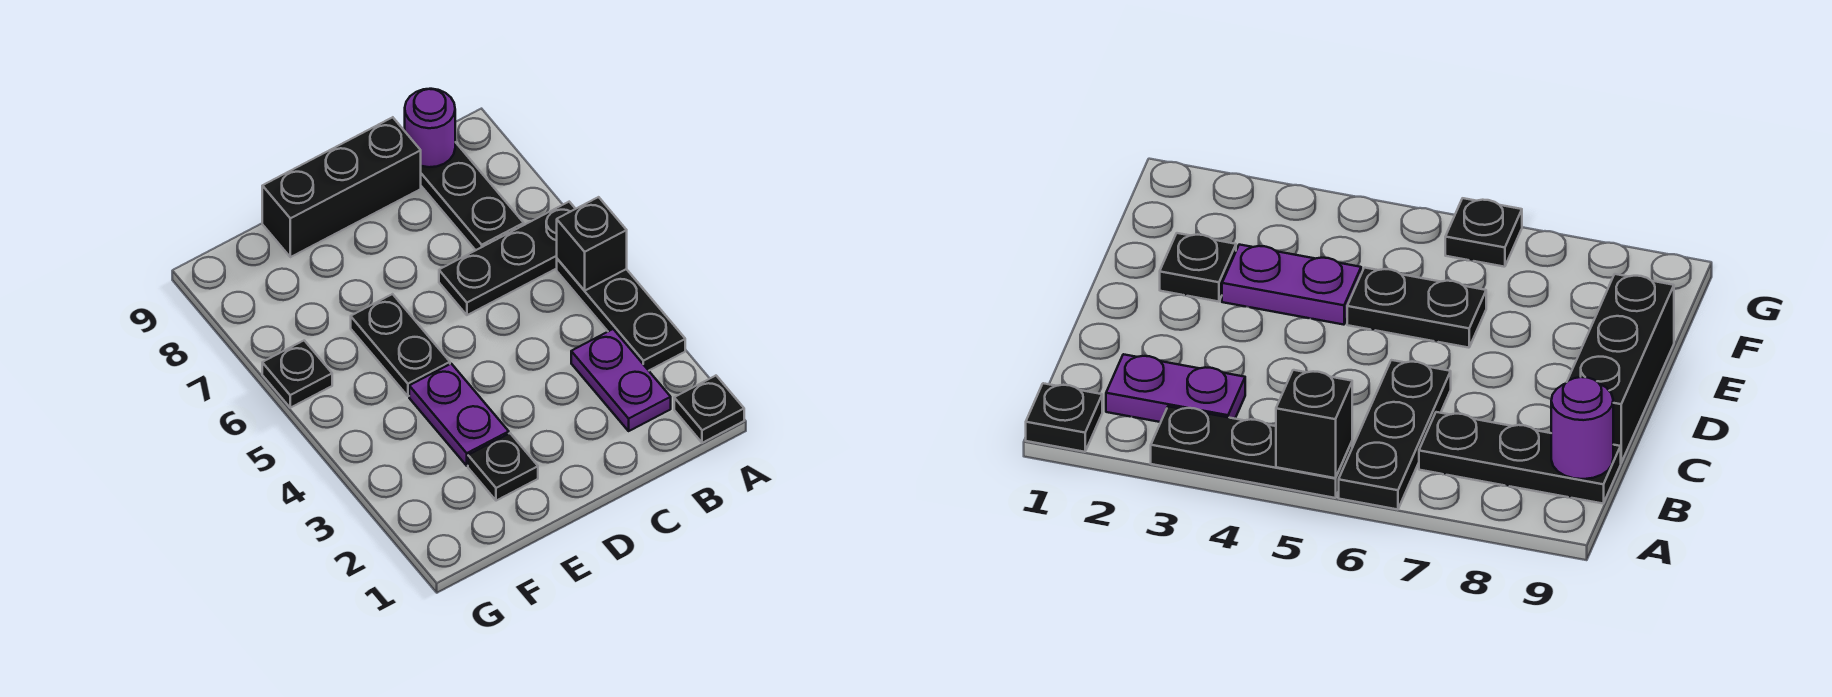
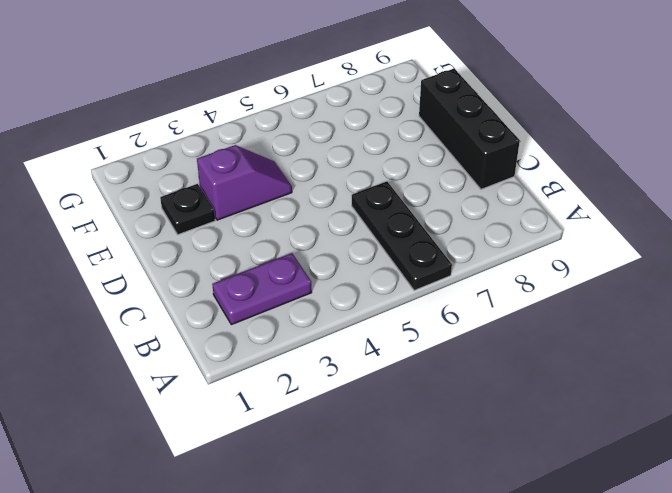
purple slope E3:E4 level 1 top 3 -> purple plate E3:E4 level 1
none -> black plate A1 level 1
none -> black plate A3:A5 level 1
none -> black plate B7:B9 level 1

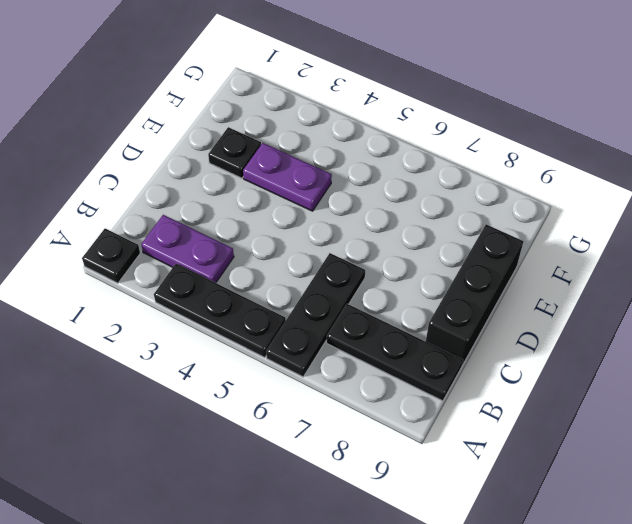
none -> black plate E5:E6 level 1
none -> black plate G6 level 1
none -> black brick A5 level 2

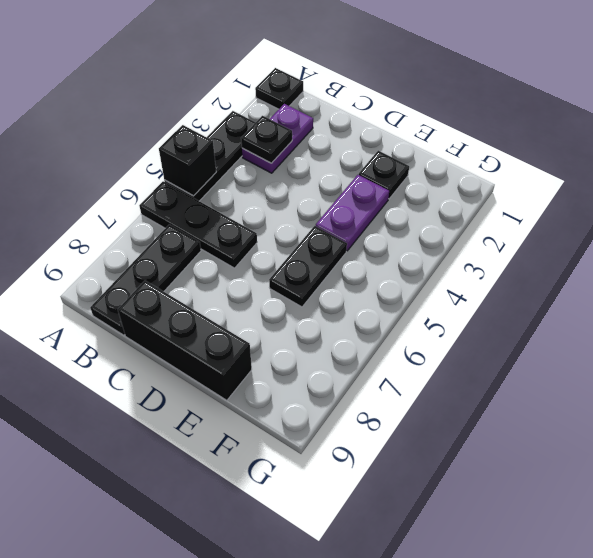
black plate B3 level 2 -> black plate G6 level 1
none -> purple round brick B9 level 2

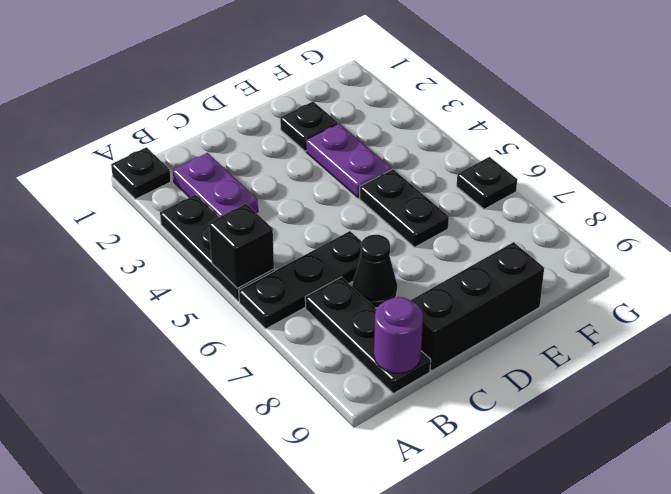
black cone C7 level 1 -> none

